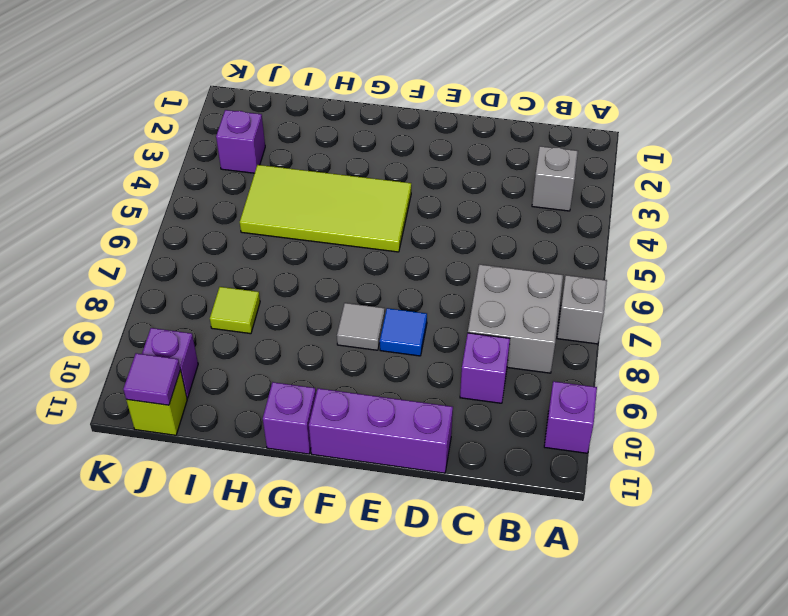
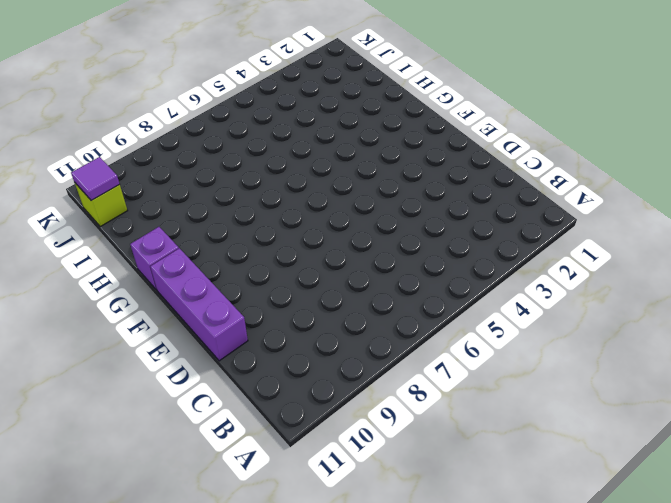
none -> grey brick A7 level 1
none -> purple brick A10 level 1
none -> grey brick B3 level 1

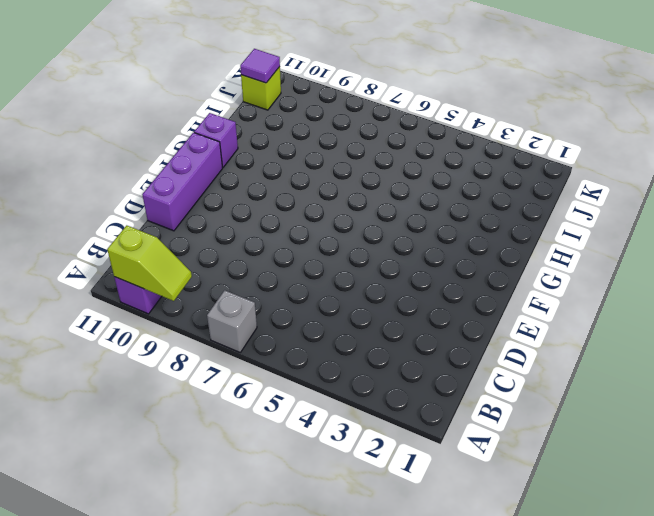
lime slope A9:A10 level 2 top 10 -> none
none -> grey brick B3 level 1
none -> grey brick B7:C8 level 1
none -> purple brick C9 level 1

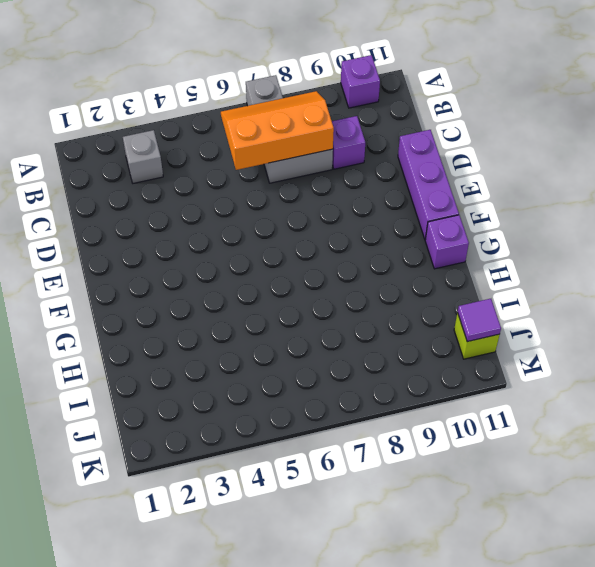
orange slope B6:C8 level 2 top C -> none
none -> blue tile E8 level 1
none -> lime tile F4:I5 level 1
none -> grey tile F8 level 1

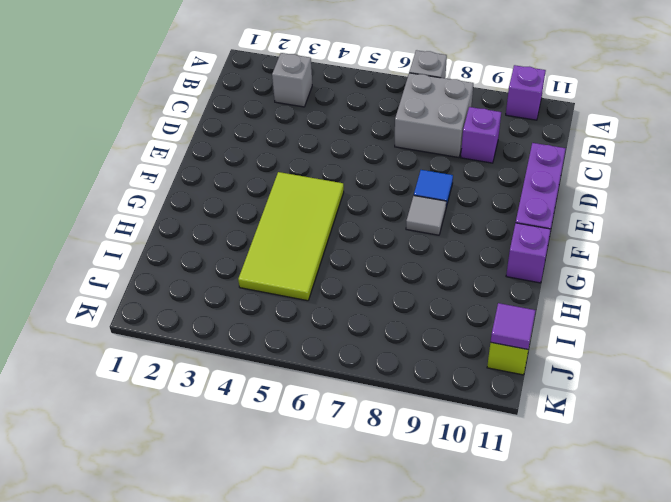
none -> lime tile I8 level 1
none -> purple brick J3 level 1
none -> purple brick J10 level 1

